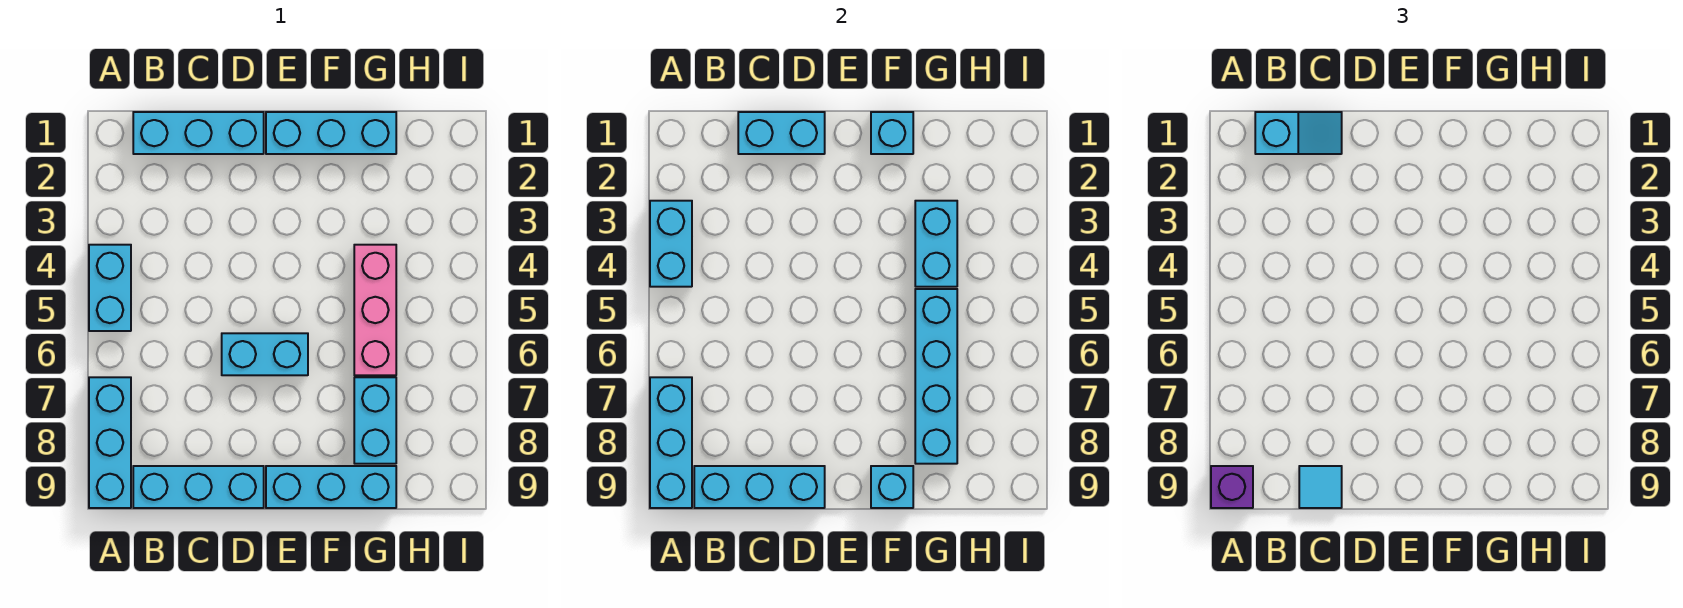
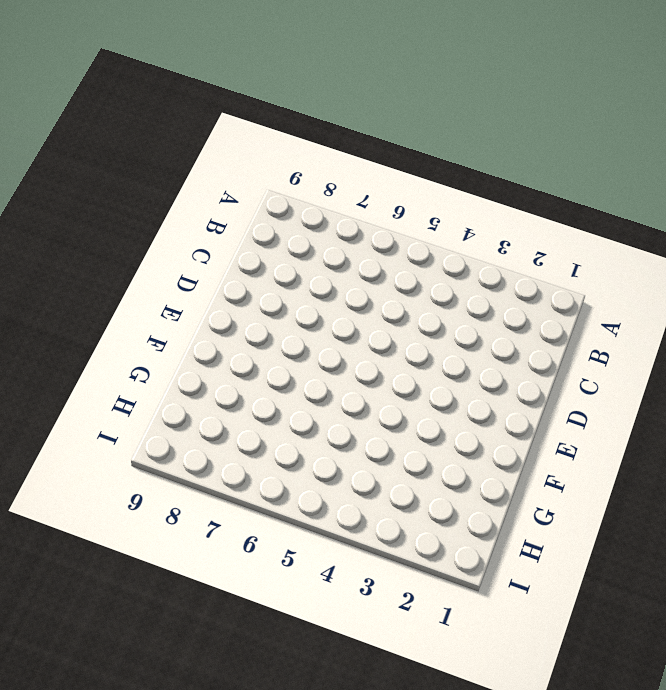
none -> cyan brick A4:A5 level 1
none -> cyan brick A7:A9 level 1
none -> cyan brick B1:D1 level 1

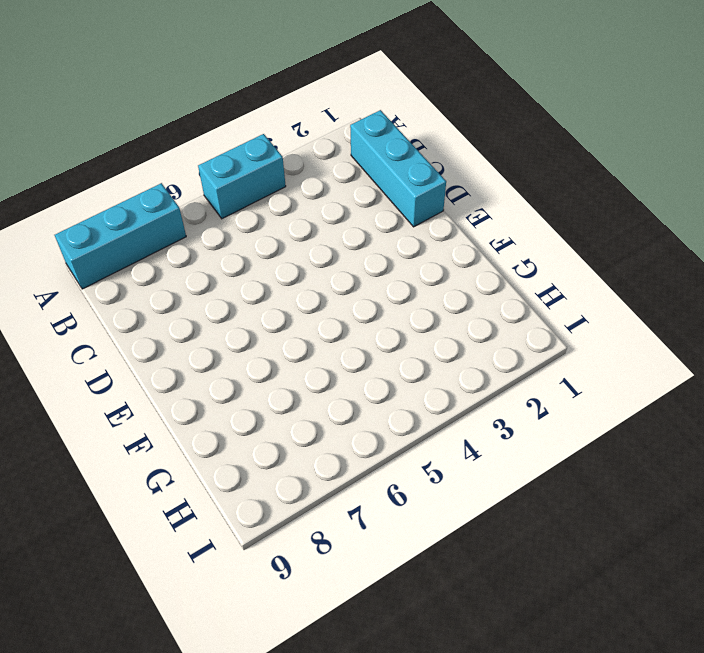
none -> cyan brick B9:D9 level 1
none -> cyan brick D6:E6 level 1
none -> cyan brick E1:G1 level 1

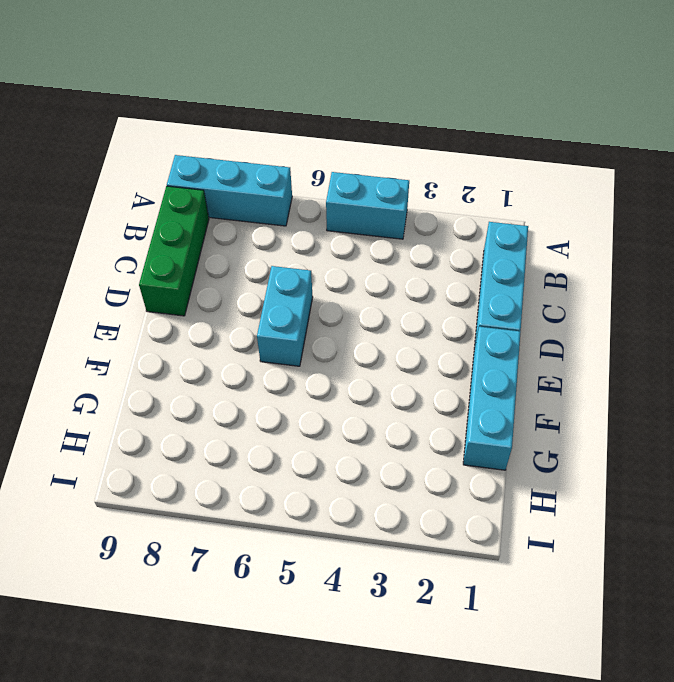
green brick B9:D9 level 1 -> cyan brick B9:D9 level 1
none -> cyan brick E9:G9 level 1
none -> pink brick G4:G6 level 1
none -> cyan brick G7:G8 level 1

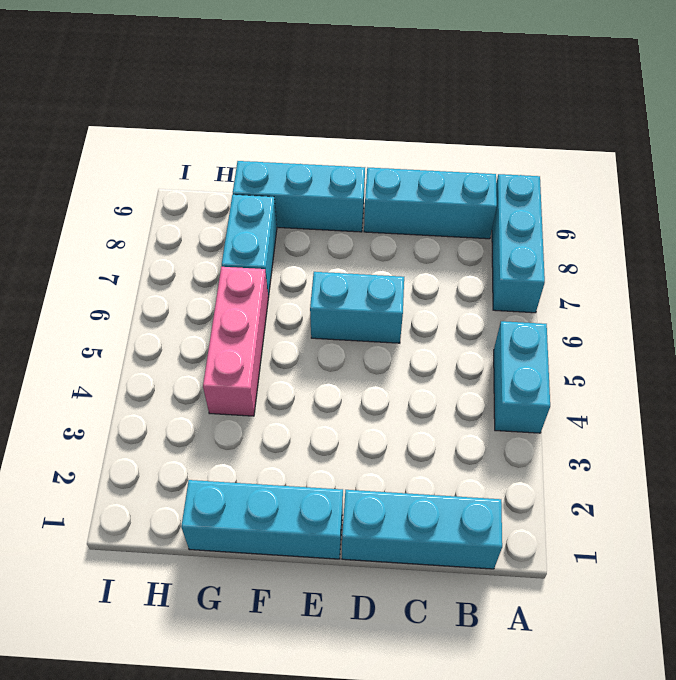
none -> cyan brick A3:A4 level 2
none -> cyan brick A7:A9 level 2
none -> cyan brick B9:D9 level 2

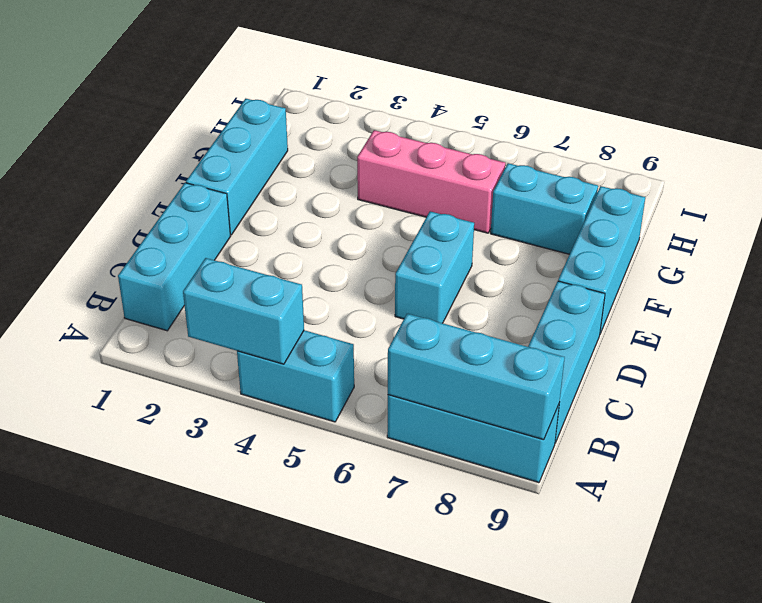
none -> cyan brick B9:D9 level 2
none -> cyan brick C1:D1 level 2
none -> cyan brick F1 level 2

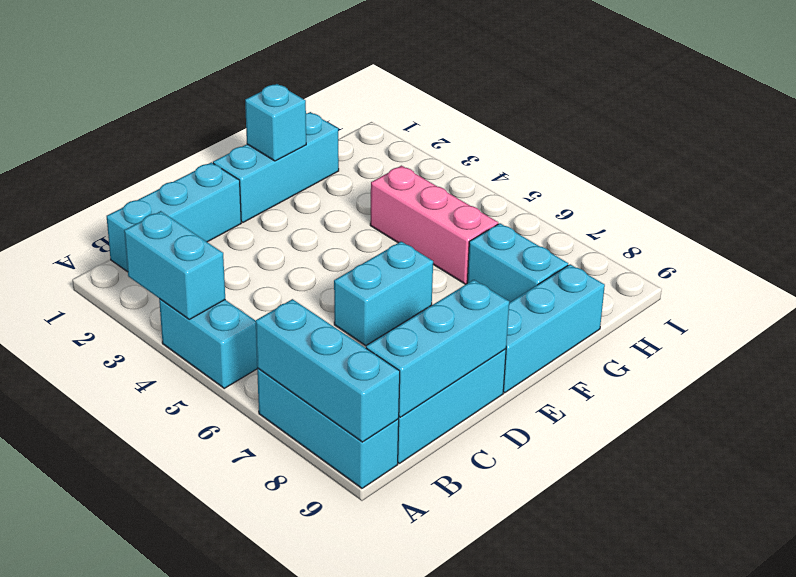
none -> cyan brick C1:D1 level 2
none -> cyan brick F9 level 2
none -> cyan brick G3:G4 level 2

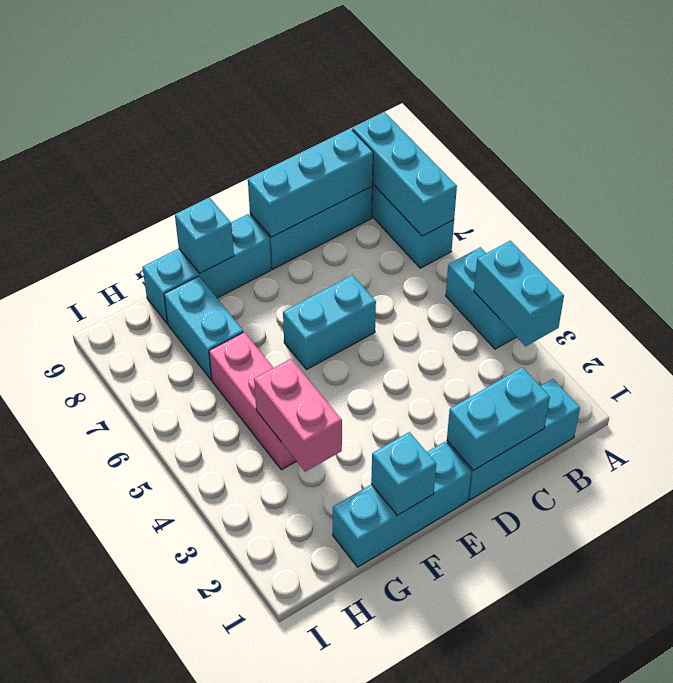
pink brick G3:G4 level 2 -> cyan brick G3:G4 level 2
none -> cyan brick G5:G8 level 2
none -> purple brick A9 level 3
none -> cyan slope B1:C1 level 3 top B

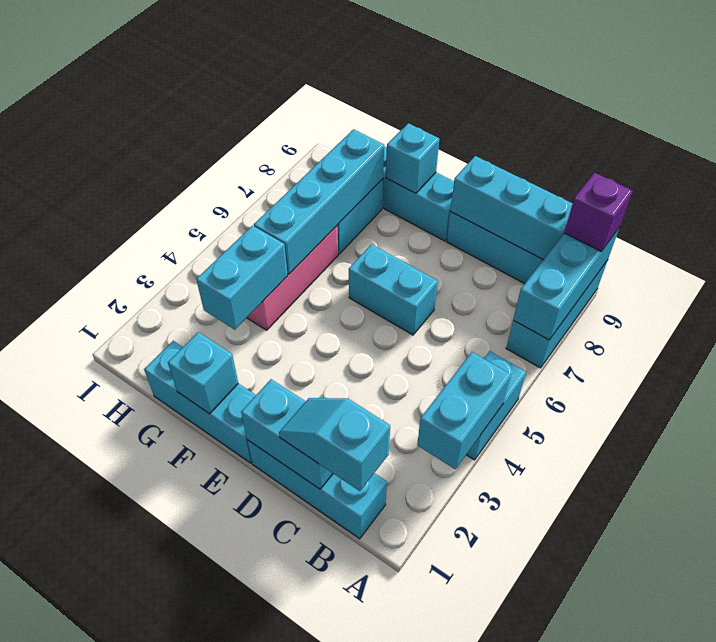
none -> cyan tile C9 level 3

